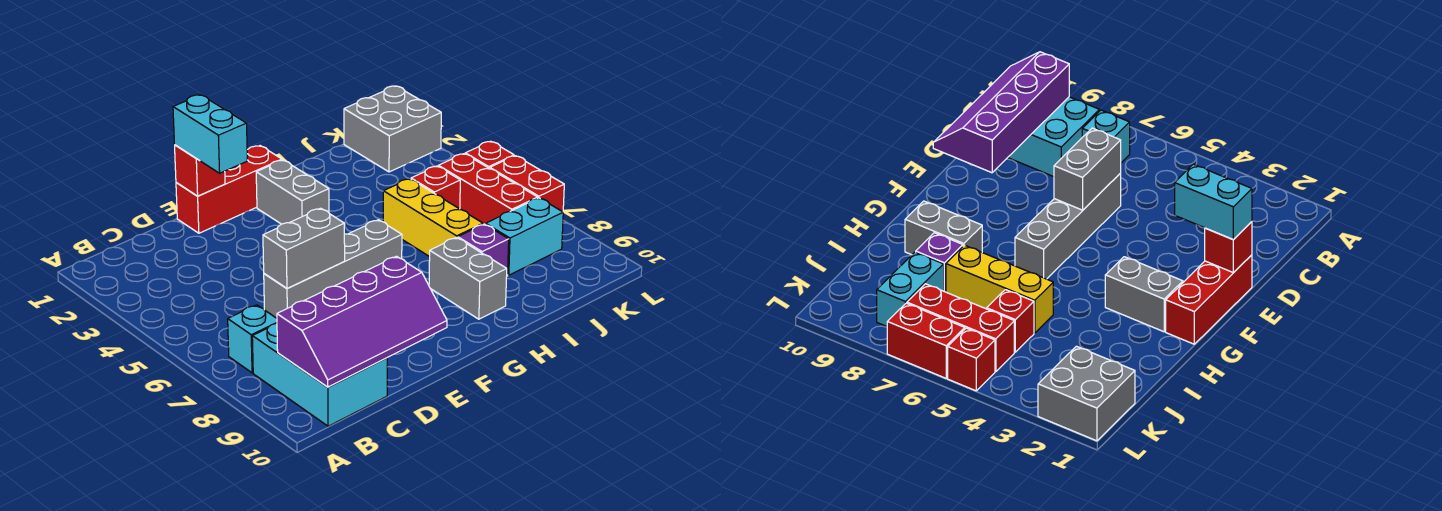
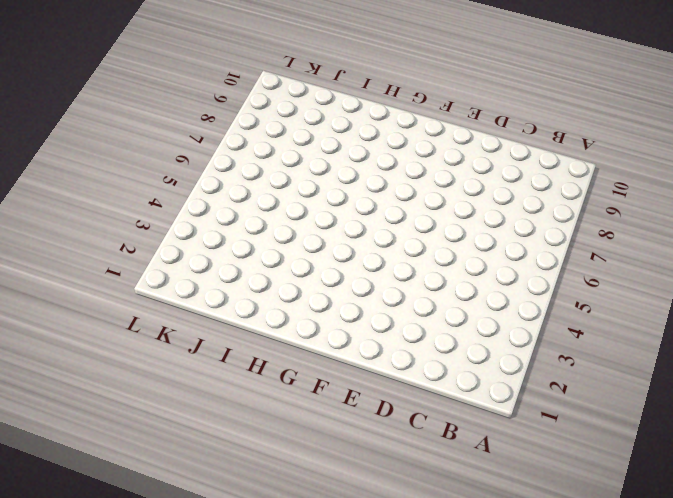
none -> cyan brick B7 level 1
none -> cyan brick B8:C10 level 1
none -> grey brick D6:G6 level 1

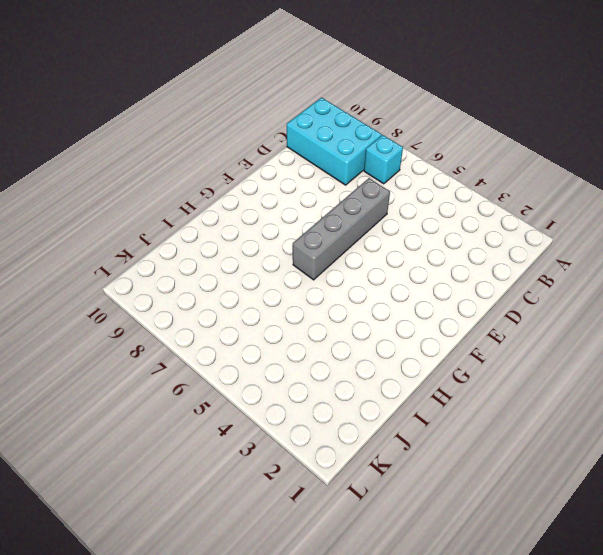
none -> red brick E1:G1 level 1
none -> grey brick G2:G3 level 1
none -> grey brick H8:H9 level 1

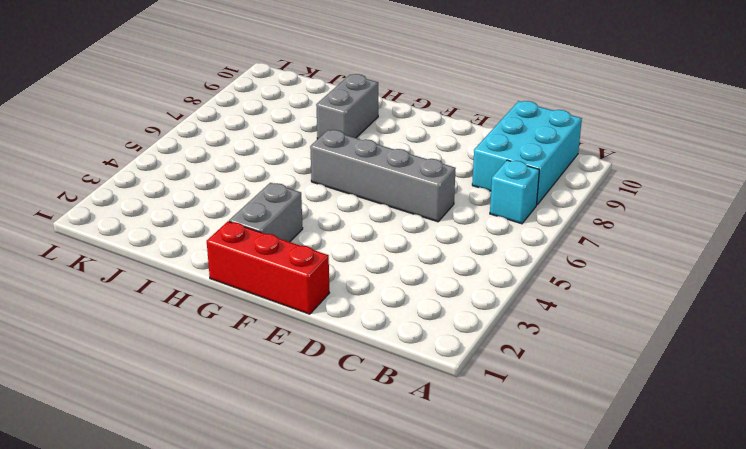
none -> yellow brick I5:I7 level 1
none -> purple brick I8 level 1
none -> red brick J5 level 1

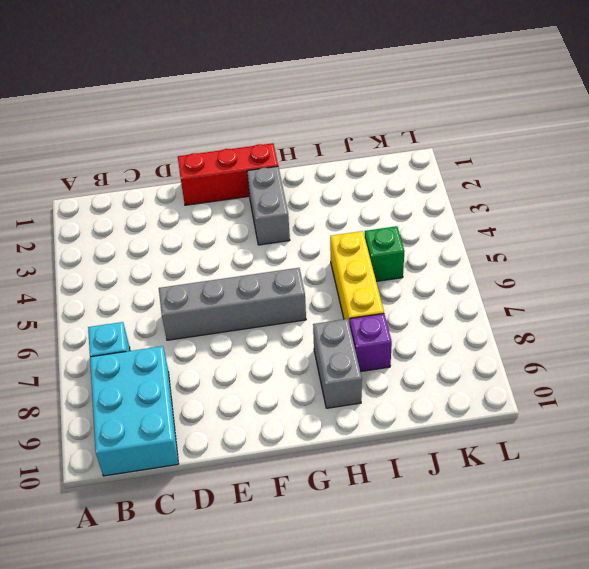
green brick J5 level 1 -> red brick J5 level 1
none -> cyan brick J8:K8 level 1
none -> grey brick K1:L2 level 1
none -> red brick K5:K7 level 1

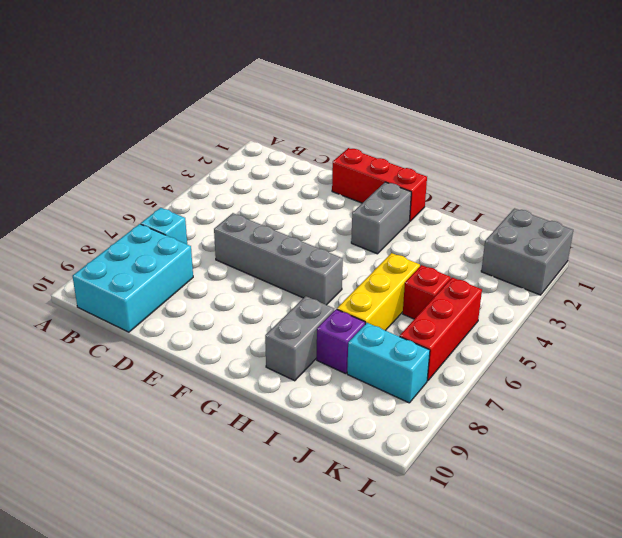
none -> red brick L5 level 1
none -> red brick L6:L7 level 1
none -> purple slope B9:E10 level 2 top 9

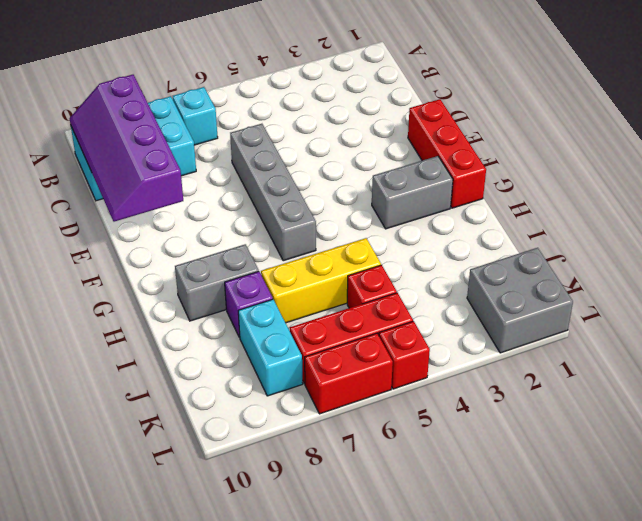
none -> grey brick D6:E6 level 2
none -> red brick E1 level 2
none -> cyan brick E1:E2 level 3

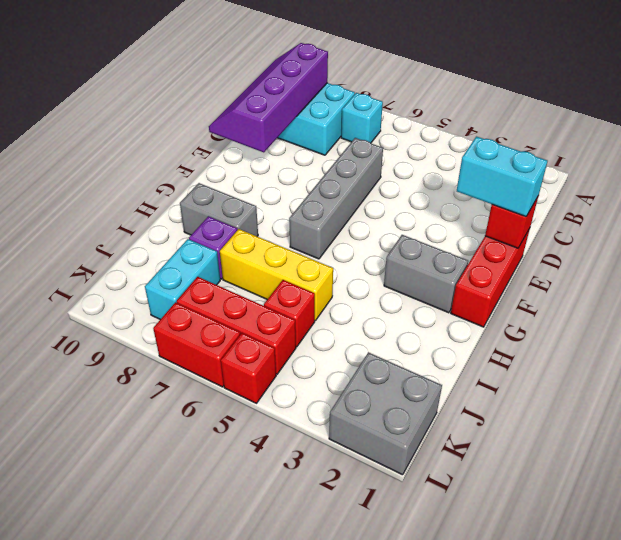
none -> grey brick D6:E6 level 2

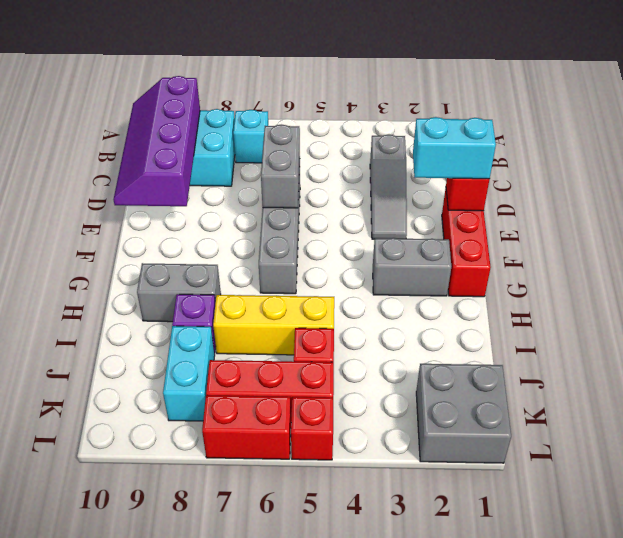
grey slope C3:E3 level 1 top C -> none

